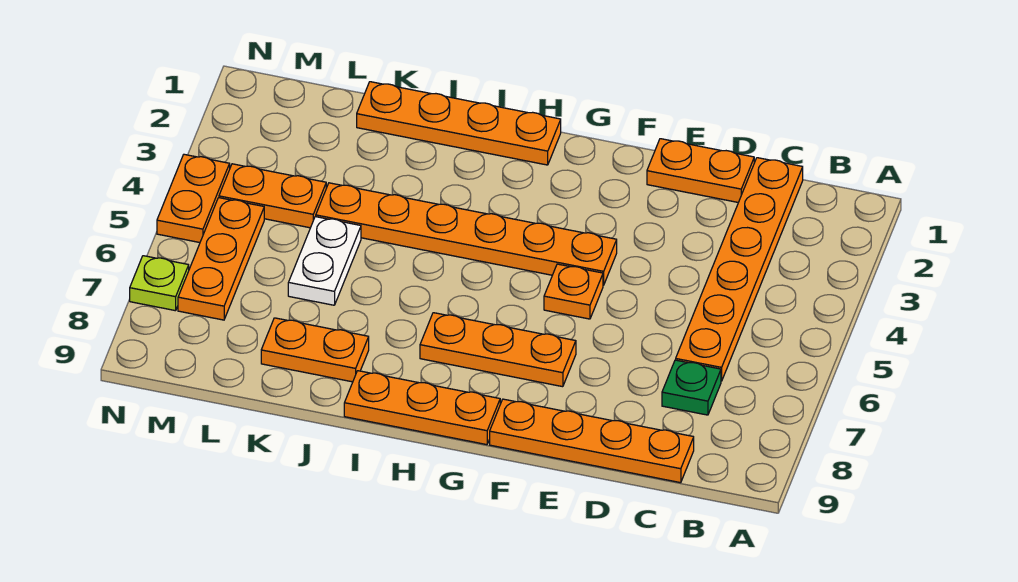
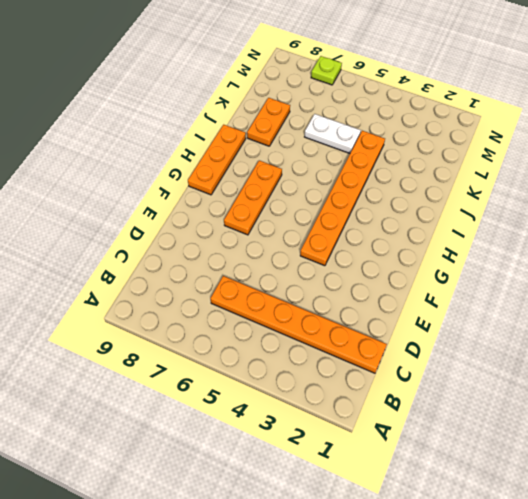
none -> green plate C7 level 1
none -> orange plate C9:F9 level 1
none -> orange plate D1:E1 level 1

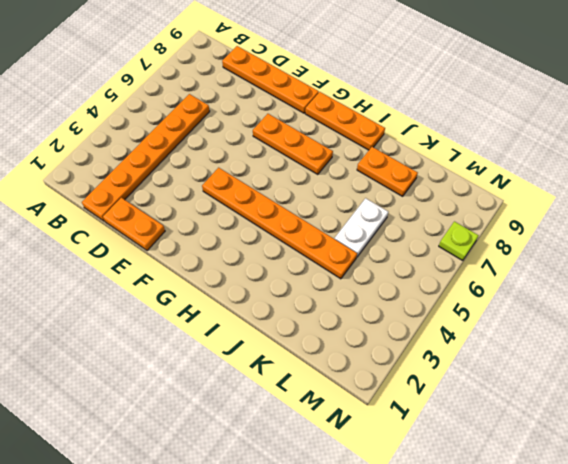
none -> green plate C7 level 1
none -> orange plate F5 level 1
none -> orange plate H1:K1 level 1

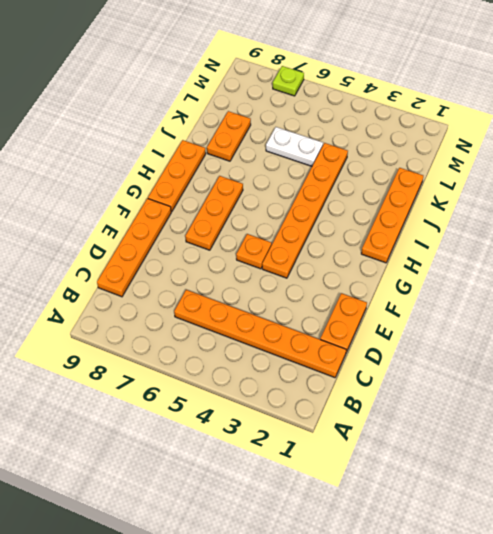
none -> green plate C7 level 1
none -> orange plate L4:M4 level 1
none -> orange plate M5:M7 level 1

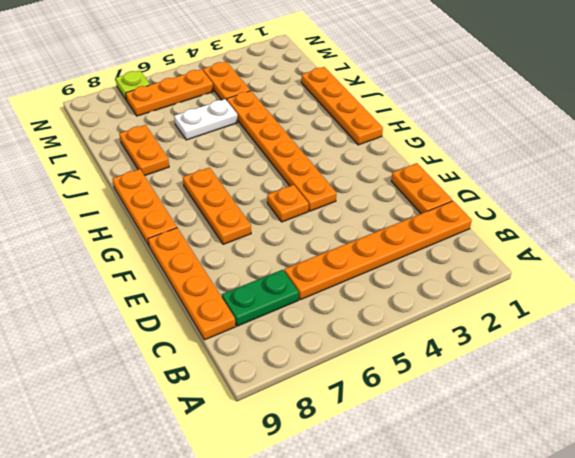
green plate C7:C8 level 1 -> green plate C7 level 1
none -> orange plate N4:N5 level 1

